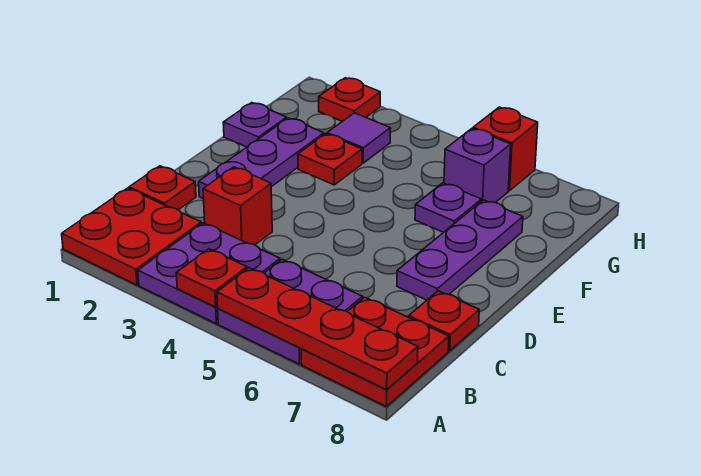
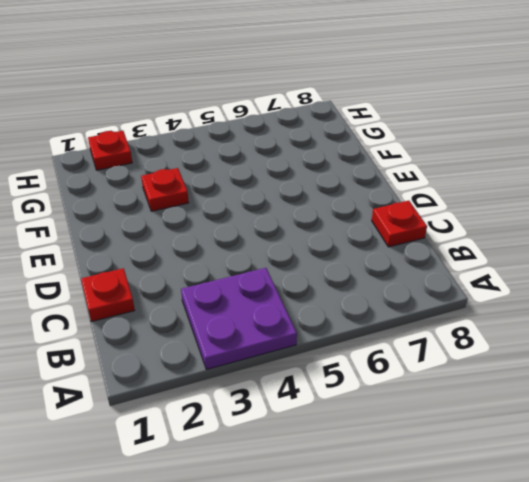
none -> red plate A1:B2 level 1
none -> purple plate A5:B6 level 1
none -> red plate A7:B8 level 1

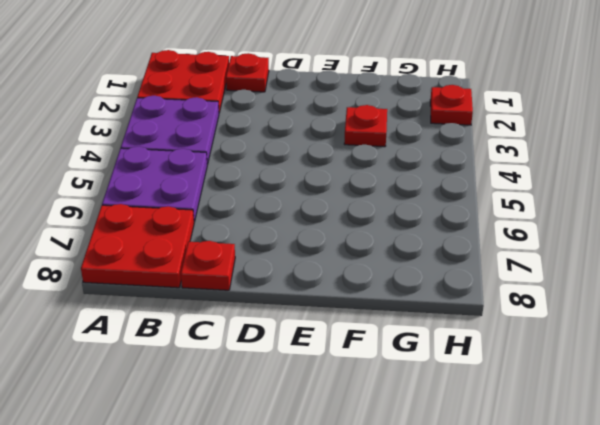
none -> red brick C3 level 1
none -> purple plate D2:F2 level 1
none -> purple plate D7:F7 level 1

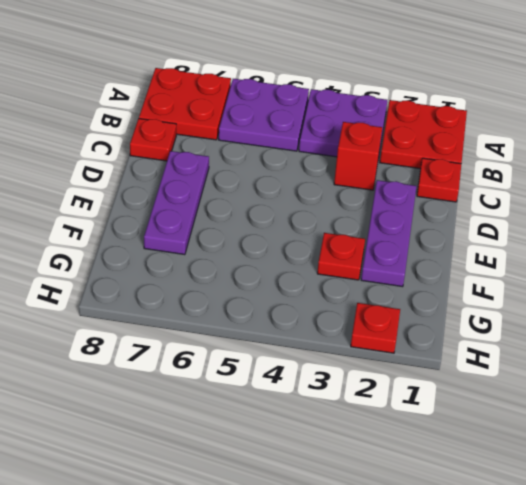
none -> purple plate F1 level 1
none -> purple plate F6 level 1
none -> purple tile G3 level 1

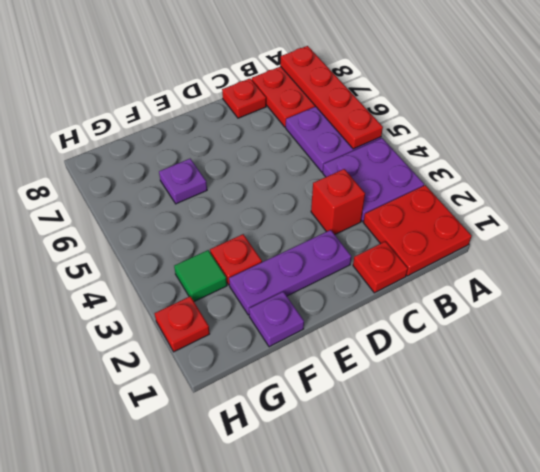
green tile G3 level 1 -> purple tile G3 level 1
none -> purple plate D7:F7 level 1
none -> purple brick G6 level 1
none -> red brick H6 level 1

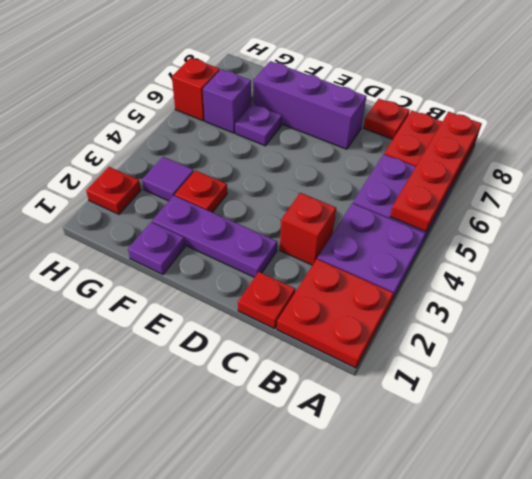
purple brick D7:F7 level 1 -> purple plate D7:F7 level 1
none -> red plate A4 level 2

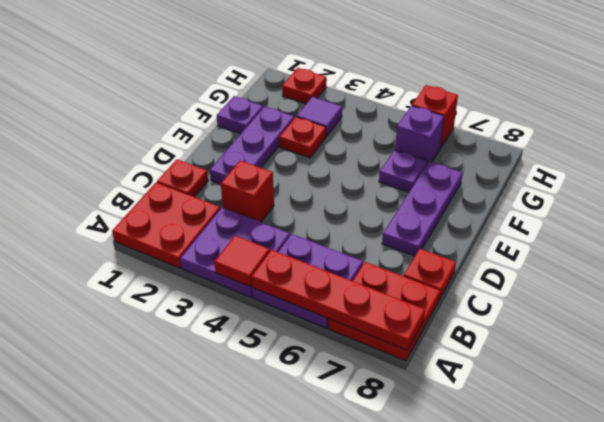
red tile A4 level 2 -> red plate A4 level 2

